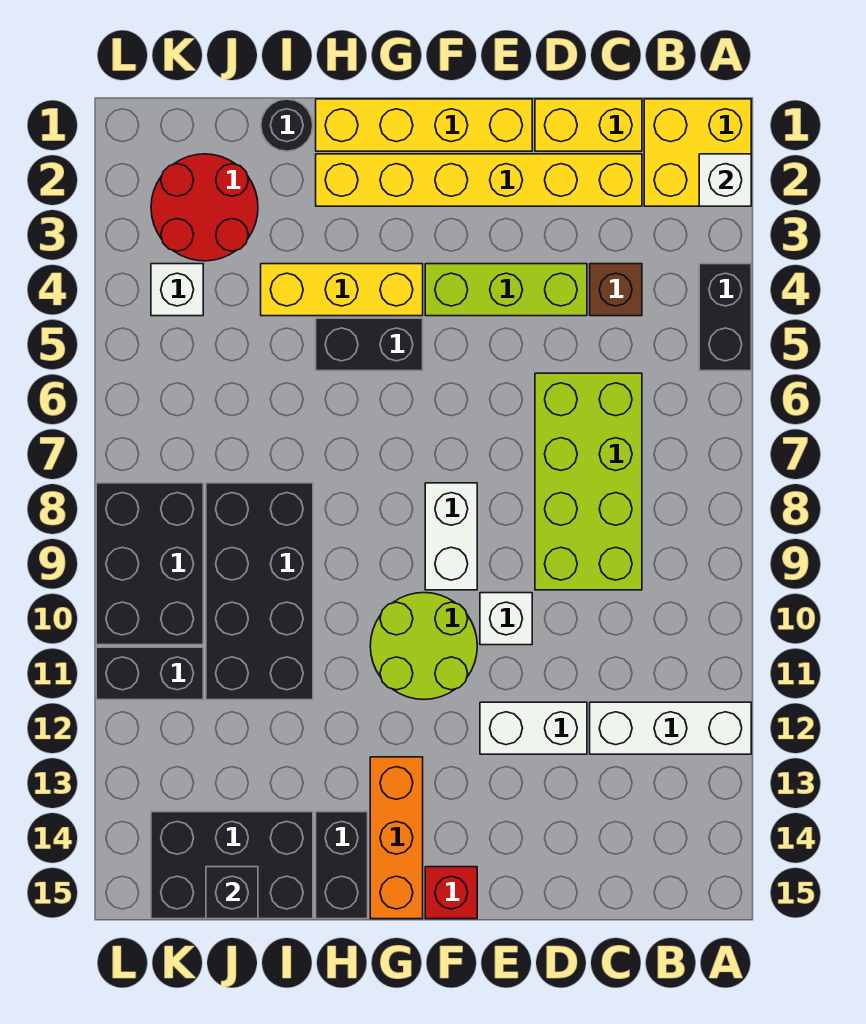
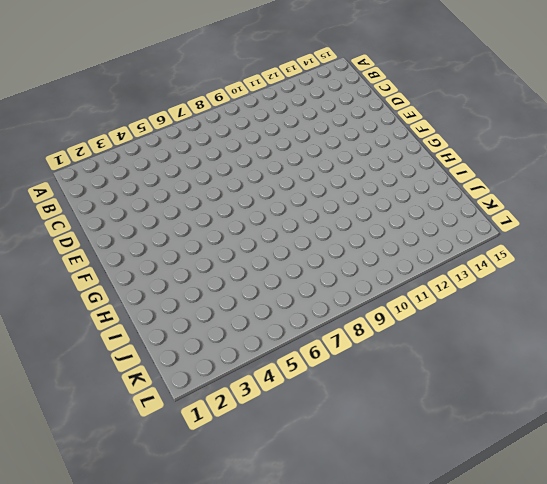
none -> yellow brick A1:B2 level 1
none -> black brick A4:A5 level 1
none -> white brick A12:C12 level 1

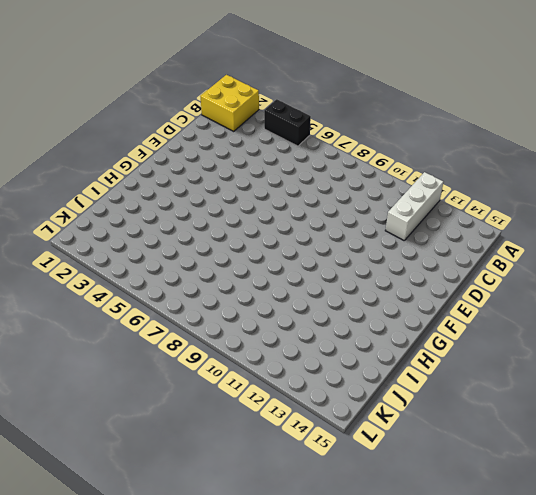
none -> yellow brick C1:D1 level 1
none -> yellow brick C2:H2 level 1
none -> brown brick C4 level 1

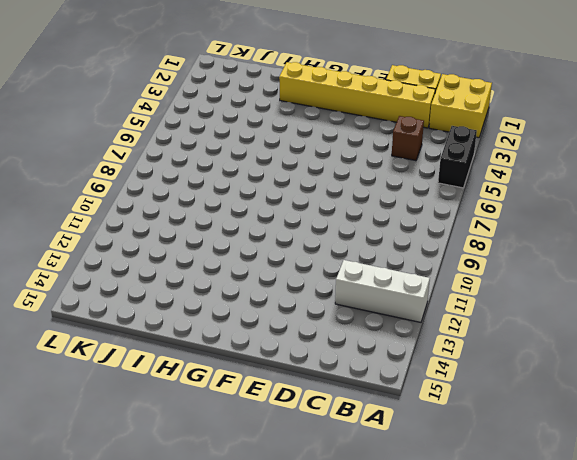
none -> lime brick C6:D9 level 1
none -> lime brick D4:F4 level 1
none -> white brick D12:E12 level 1

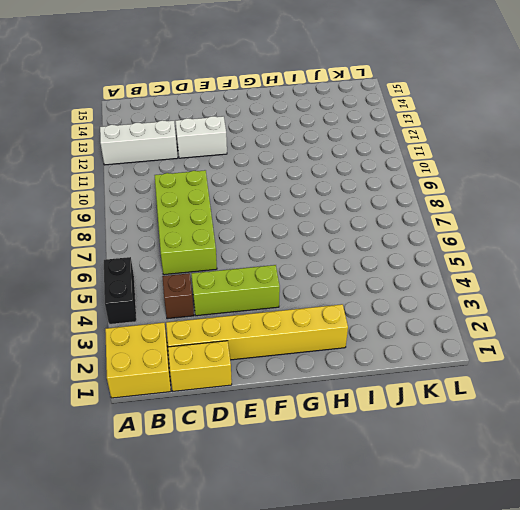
none -> yellow brick E1:H1 level 1
none -> white brick E10 level 1
none -> white brick F8:F9 level 1

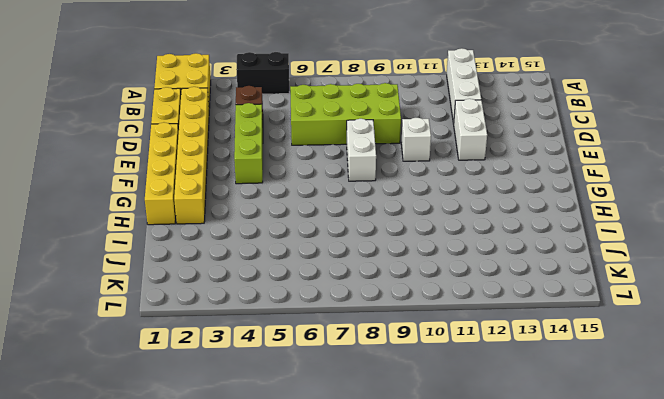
white brick E8:F8 level 1 -> white brick F8:F9 level 1
none -> lime round brick F10:G11 level 1
none -> red brick F15 level 1
none -> yellow brick G4:I4 level 1

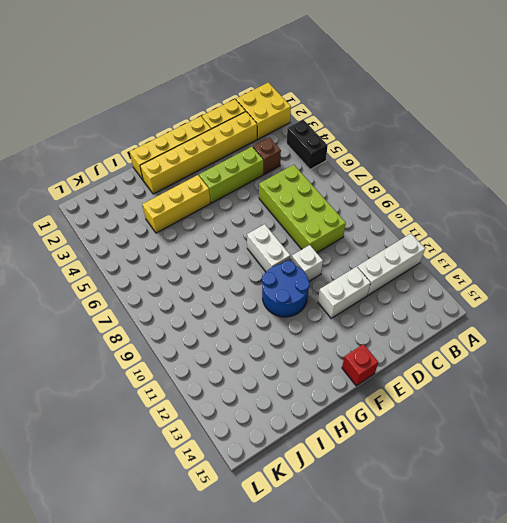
blue round brick F10:G11 level 1 -> lime round brick F10:G11 level 1
none -> black brick G5:H5 level 1
none -> orange brick G13:G15 level 1
none -> black brick H14:H15 level 1

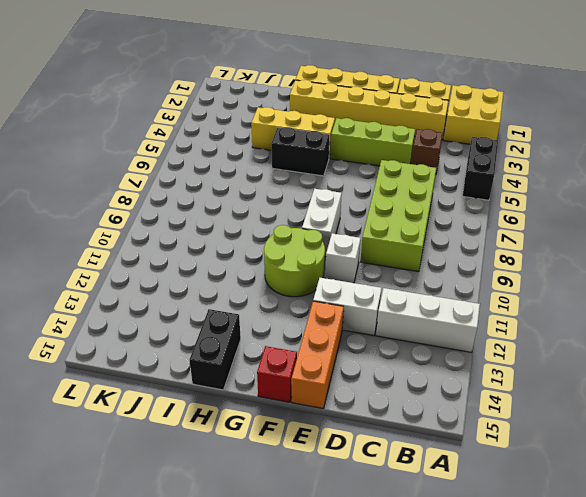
orange brick E13:E15 level 1 -> orange brick G13:G15 level 1
none -> black round brick I1 level 1
none -> black brick I8:J11 level 1
none -> black brick I14:K15 level 1

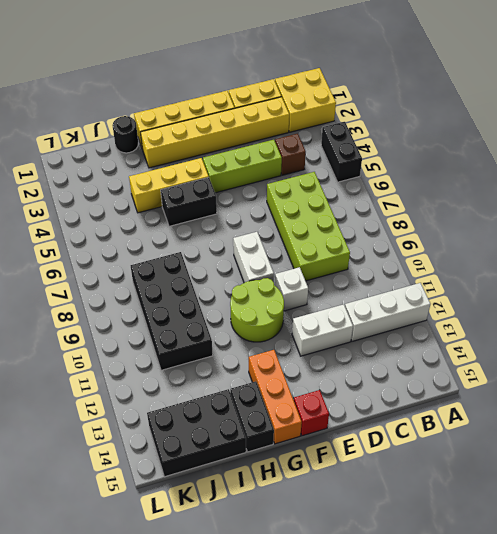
none -> red round brick J2:K3 level 1
none -> white brick K4 level 1
none -> black brick K8:L10 level 1

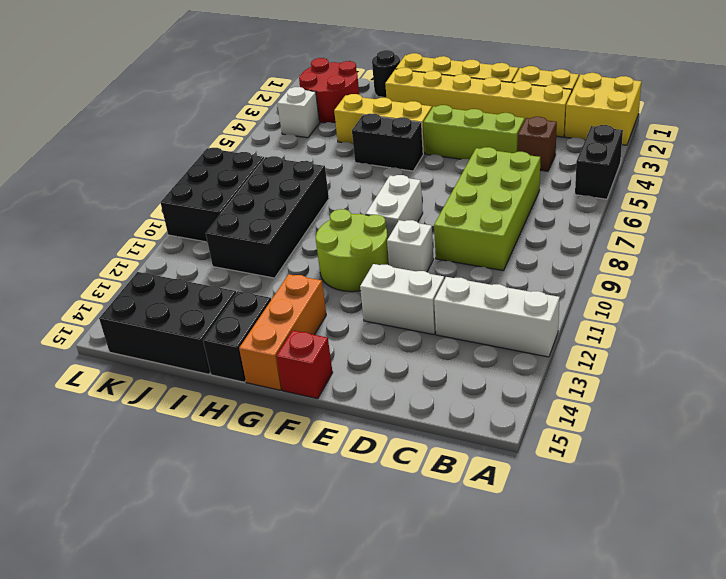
none -> black brick K11:L11 level 1
none -> white brick A2 level 2
none -> black brick J15 level 2

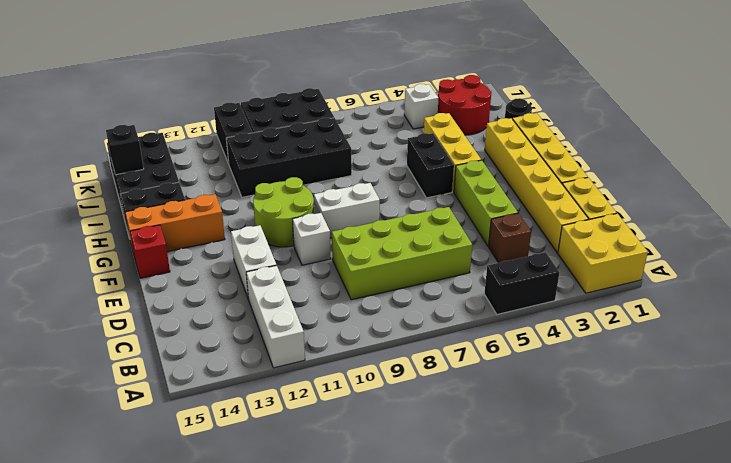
none -> white brick A2 level 2

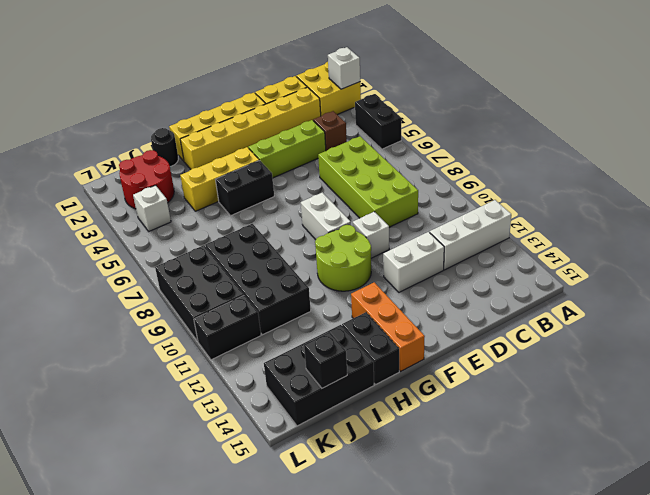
none -> red brick F15 level 1

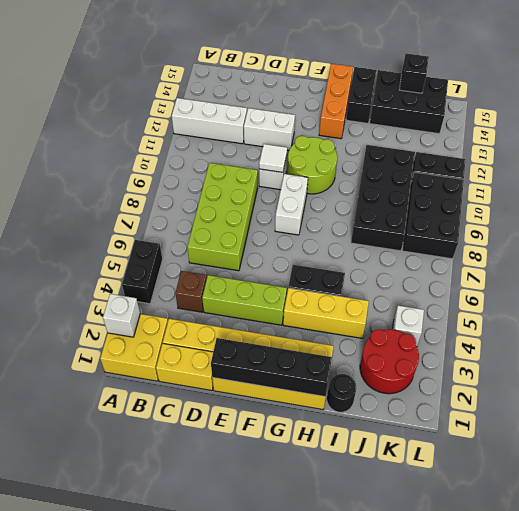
black brick E1:H1 level 2 -> none
white tile E10 level 2 -> none
none -> red brick F15 level 1

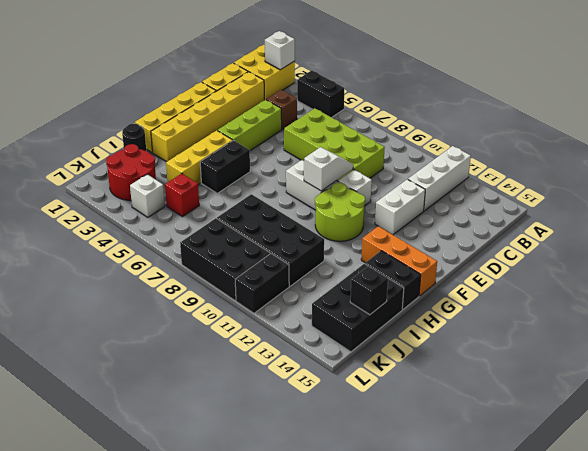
white slope E9:F9 level 2 top F -> none
red brick J5 level 1 -> red brick F15 level 1

